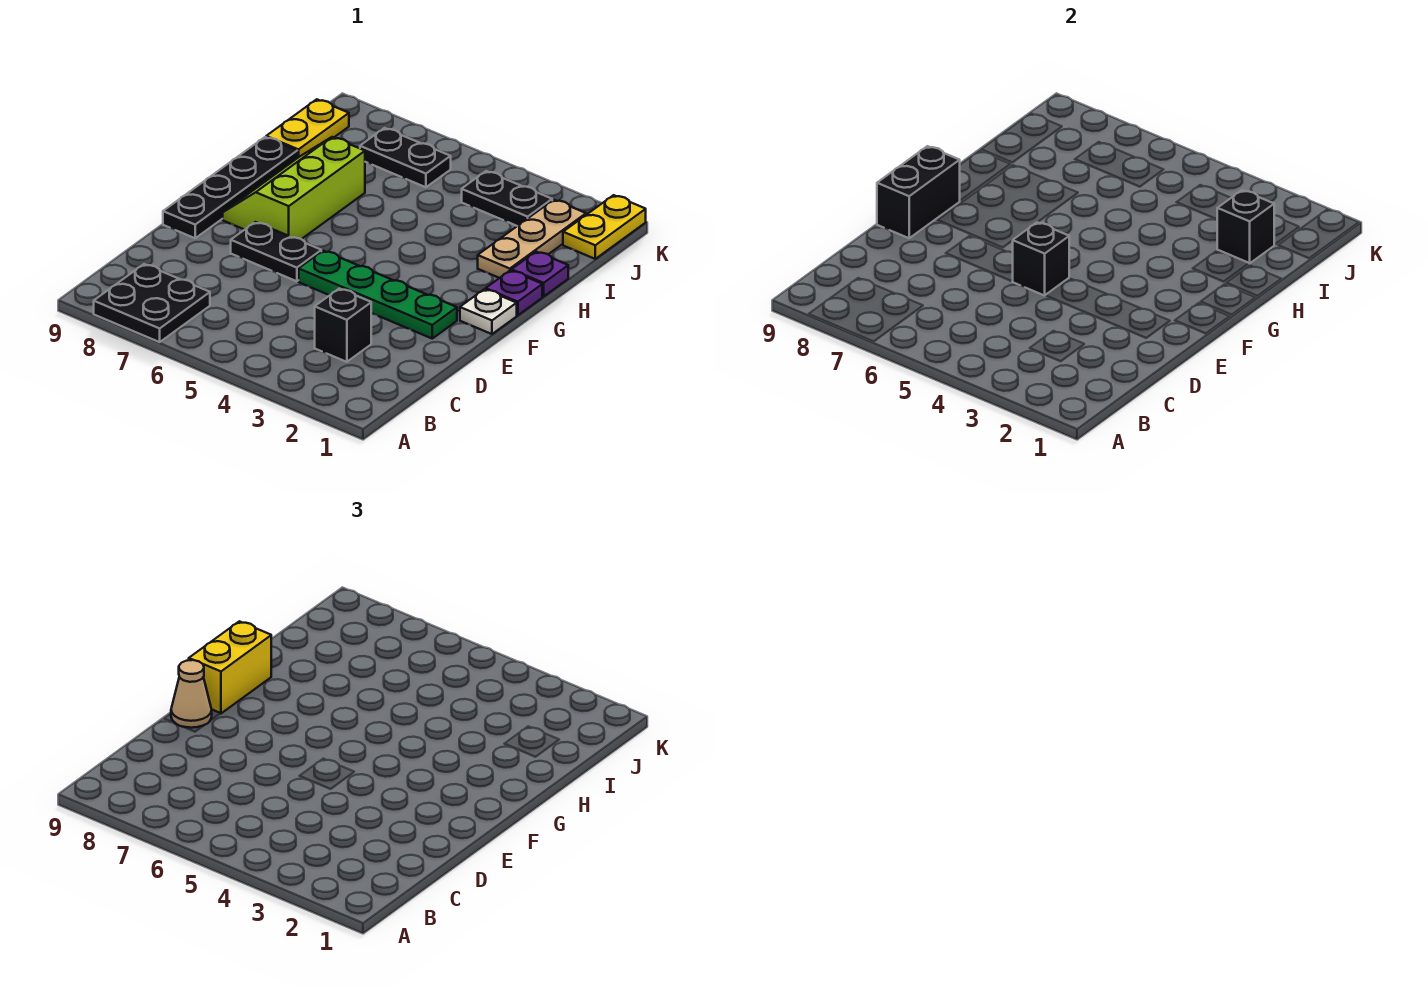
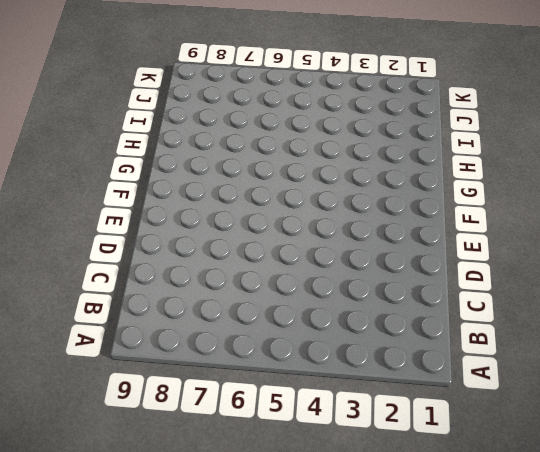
none -> black plate A7:B8 level 1
none -> black brick C3 level 1
none -> green plate E2:E5 level 1

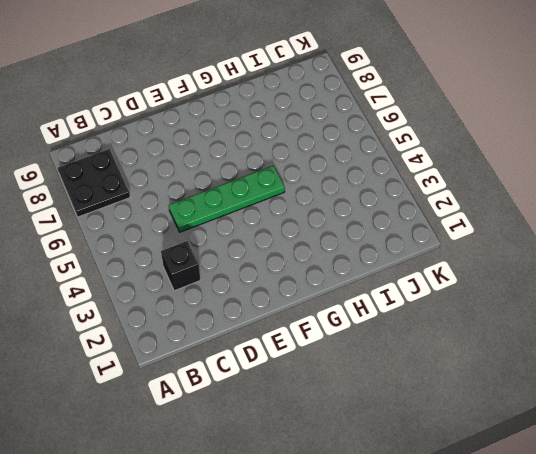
green plate D5:G5 level 1 -> green plate E2:E5 level 1
none -> black plate E6:E7 level 1
none -> black plate E9:H9 level 1
none -> white plate F1 level 1

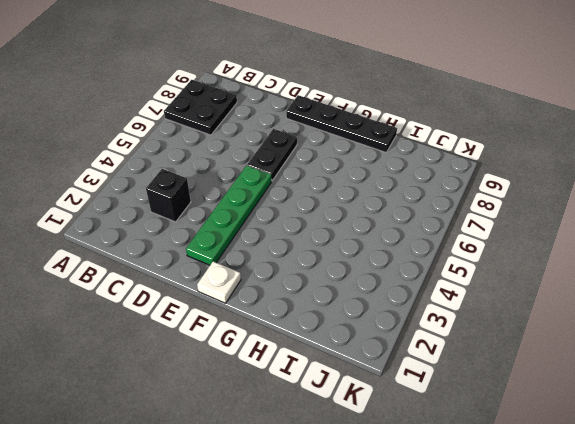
none -> lime slope F7:H8 level 1 top 7
none -> purple plate G1 level 1
none -> purple plate H1 level 1

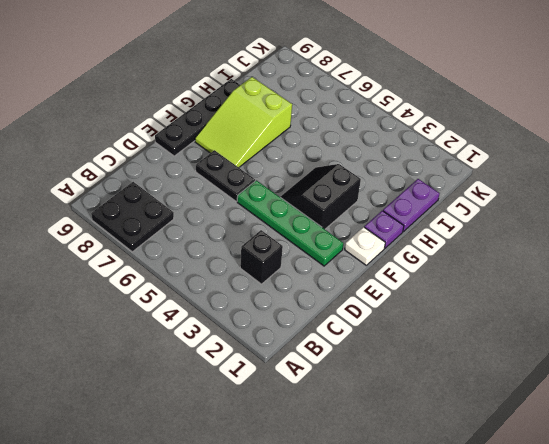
black slope F3:G4 level 1 top 3 -> none
lime slope F7:H8 level 1 top H -> lime slope F7:H8 level 1 top 7
purple plate H1:I1 level 1 -> purple plate H1 level 1
none -> tan plate H2:J2 level 1
none -> yellow plate I9:J9 level 1
none -> yellow plate J1:K1 level 1

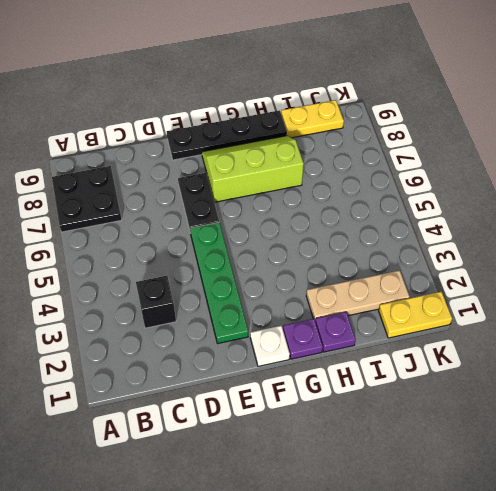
none -> black plate J3:J4 level 1
none -> black plate J6:J7 level 1
none -> black brick E5 level 2

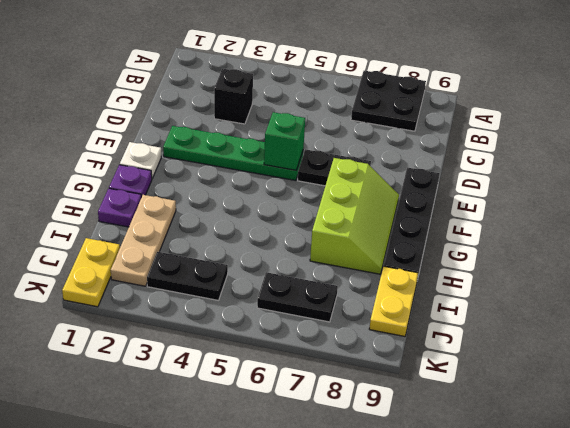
green brick E5 level 2 -> black brick E5 level 2
none -> black brick E9:F9 level 2
none -> black brick I2 level 2
none -> tan cone E9 level 3

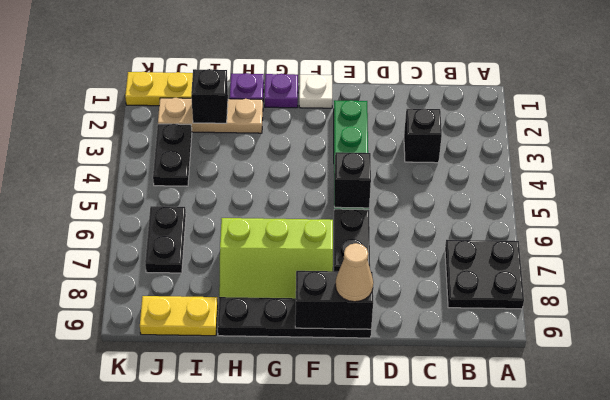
none -> yellow brick F9:G9 level 3

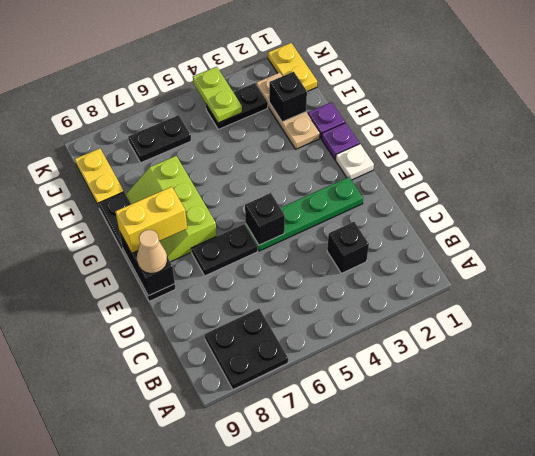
yellow brick F8:F9 level 3 -> yellow brick F9:G9 level 3
lime plate J4:K4 level 2 -> none

